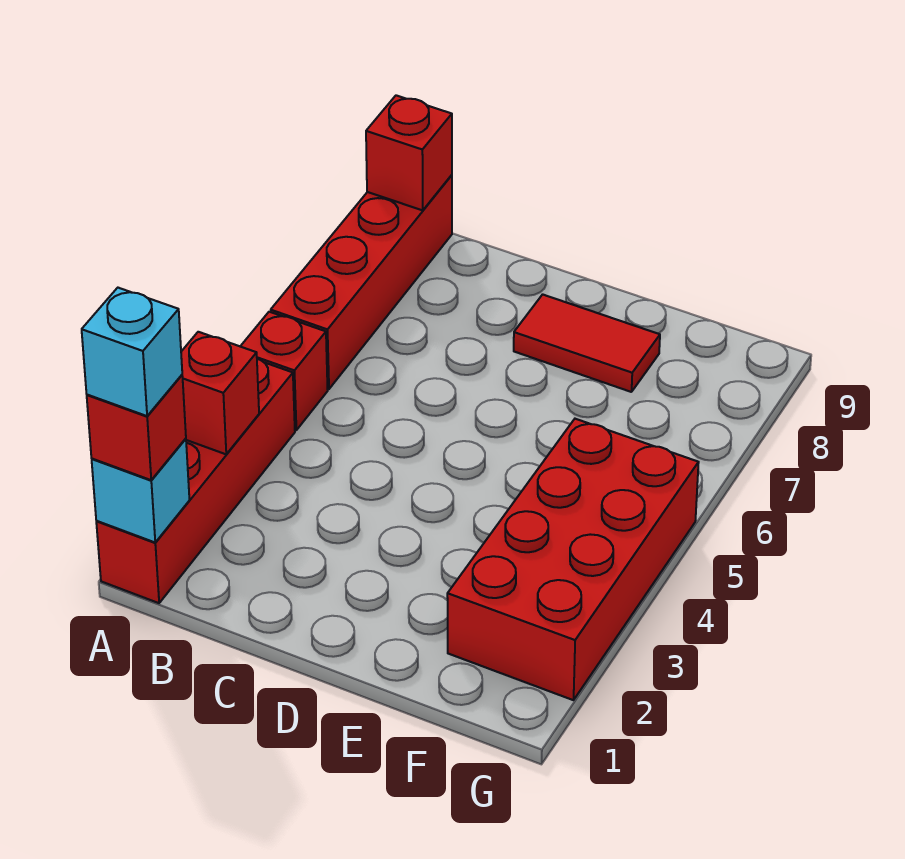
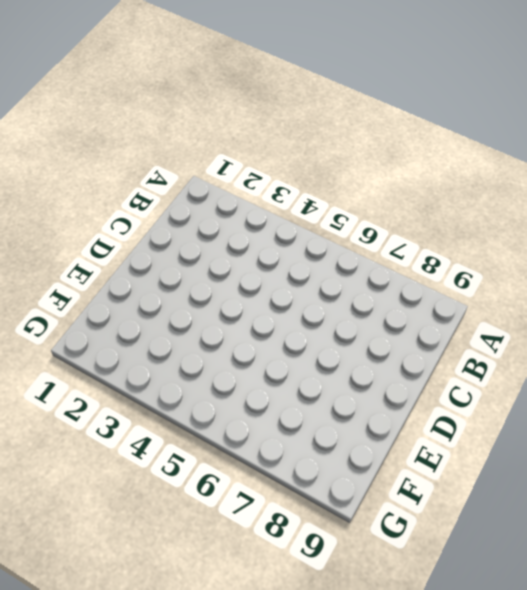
none -> red brick A1:A4 level 1
none -> red brick A5 level 1

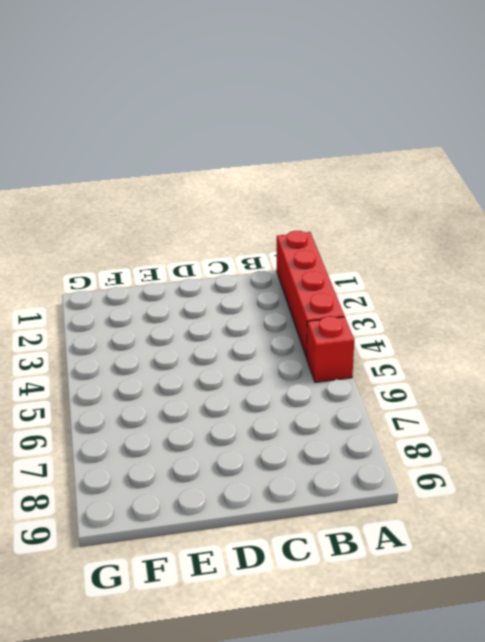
none -> red brick A6:A9 level 1
none -> red tile D8:E8 level 1

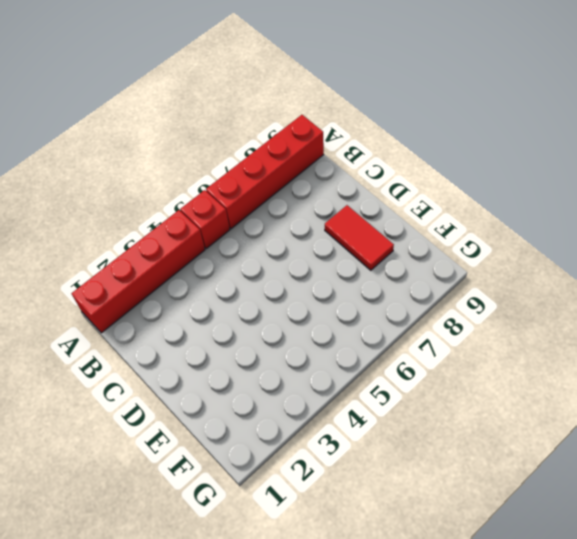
none -> red brick F2:G5 level 1
none -> cyan brick A1 level 2

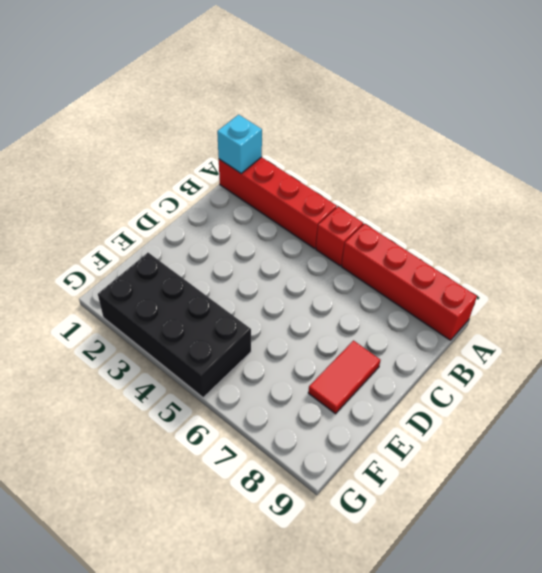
black brick F2:G5 level 1 -> red brick F2:G5 level 1
none -> red brick A3 level 2
none -> red brick A9 level 2

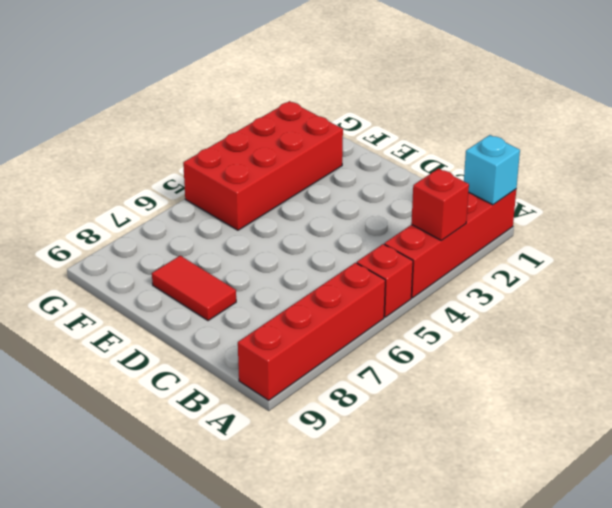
none -> red brick A9 level 2
none -> red brick A1 level 3

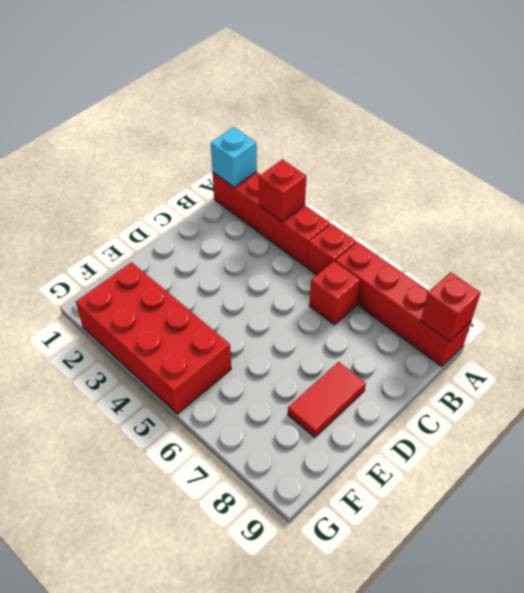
red brick B6 level 1 -> red brick A1 level 3
none -> cyan brick A1 level 4

